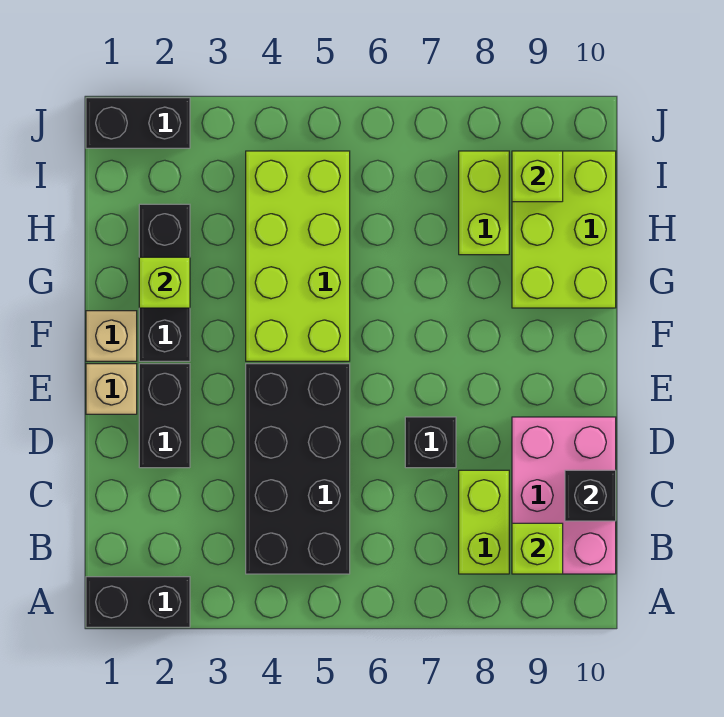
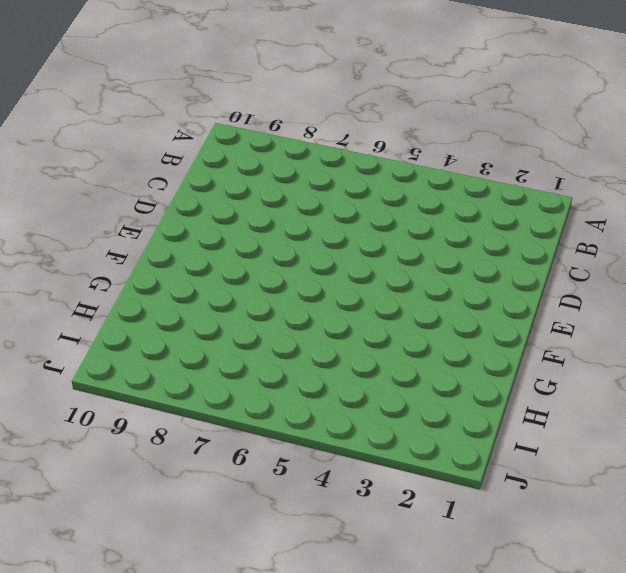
none -> black brick A1:A2 level 1
none -> black brick B4:E5 level 1
none -> lime brick B8:C8 level 1

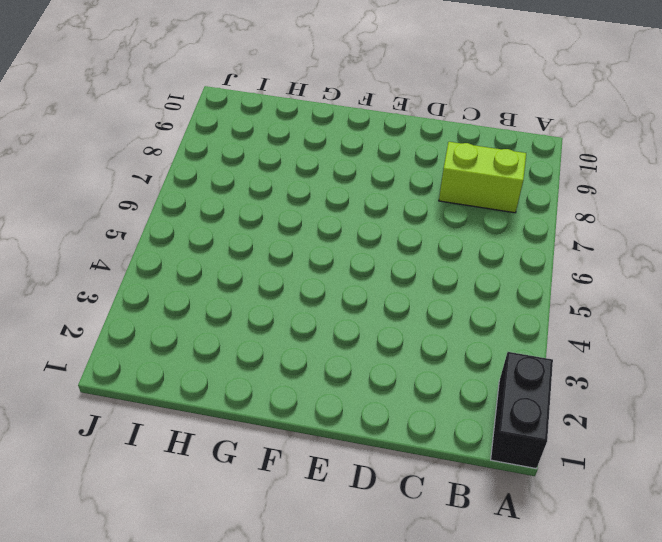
none -> black brick B4:E5 level 1
none -> pink brick B9:D10 level 1
none -> black brick D2:E2 level 1

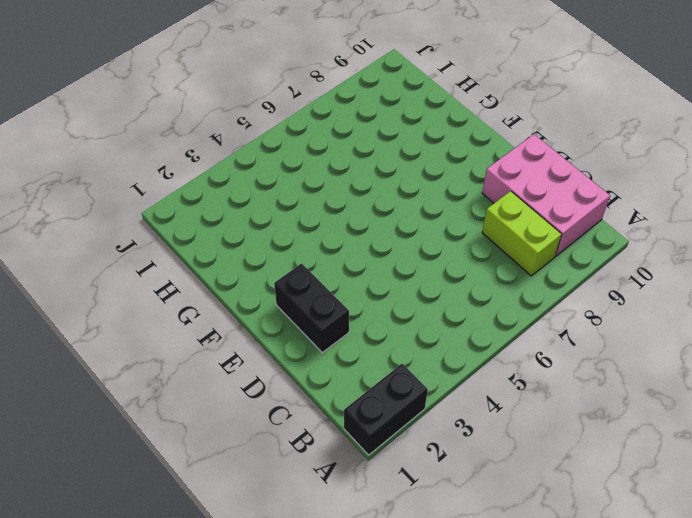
none -> black brick B4:E5 level 1
none -> black brick D7 level 1
none -> tan brick E1 level 1

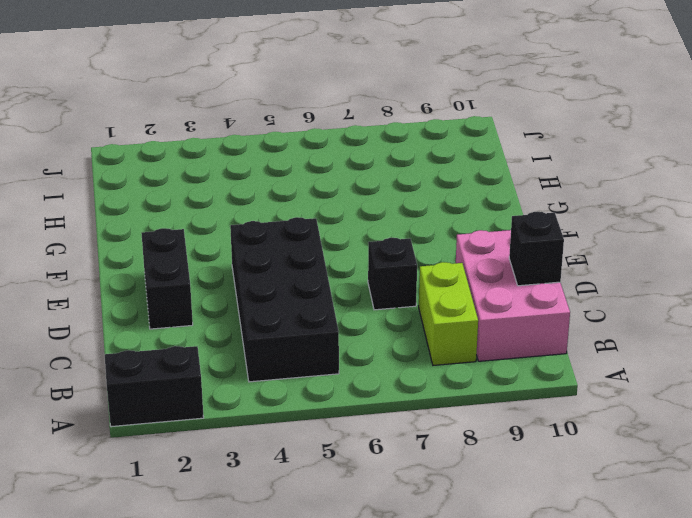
none -> tan brick E1 level 1
none -> tan brick F1 level 1
none -> black brick F2:H2 level 1

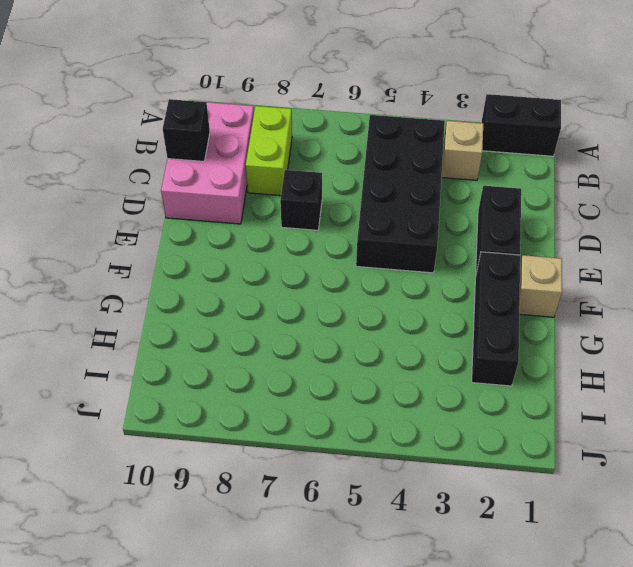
tan brick B3 level 1 -> tan brick E1 level 1
none -> lime brick F4:I5 level 1
none -> lime brick G9:I10 level 1
none -> lime brick H8:I8 level 1

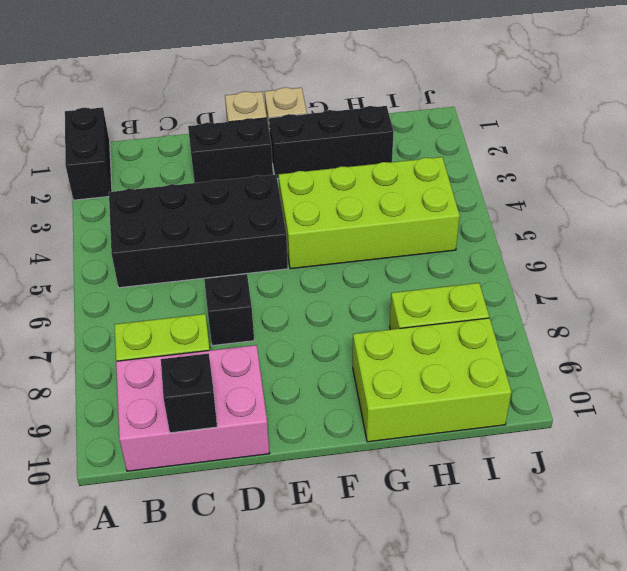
none -> black brick J1:J2 level 1
none -> lime brick B9 level 2
none -> lime brick G2 level 2

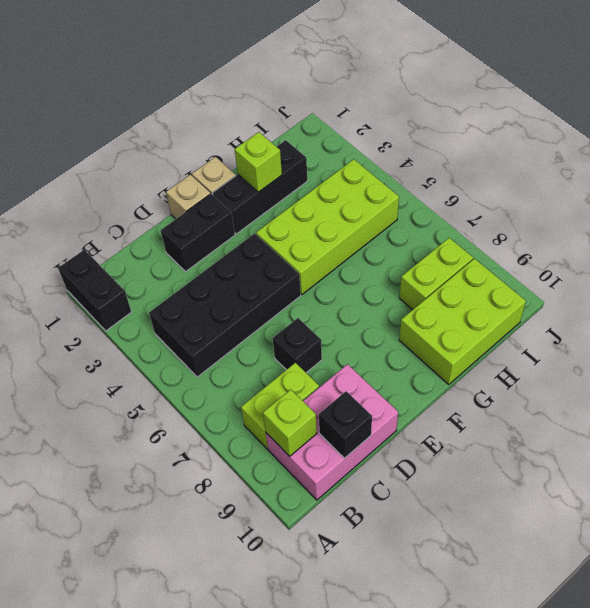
none -> black brick J1:J2 level 1
none -> lime brick I9 level 2

